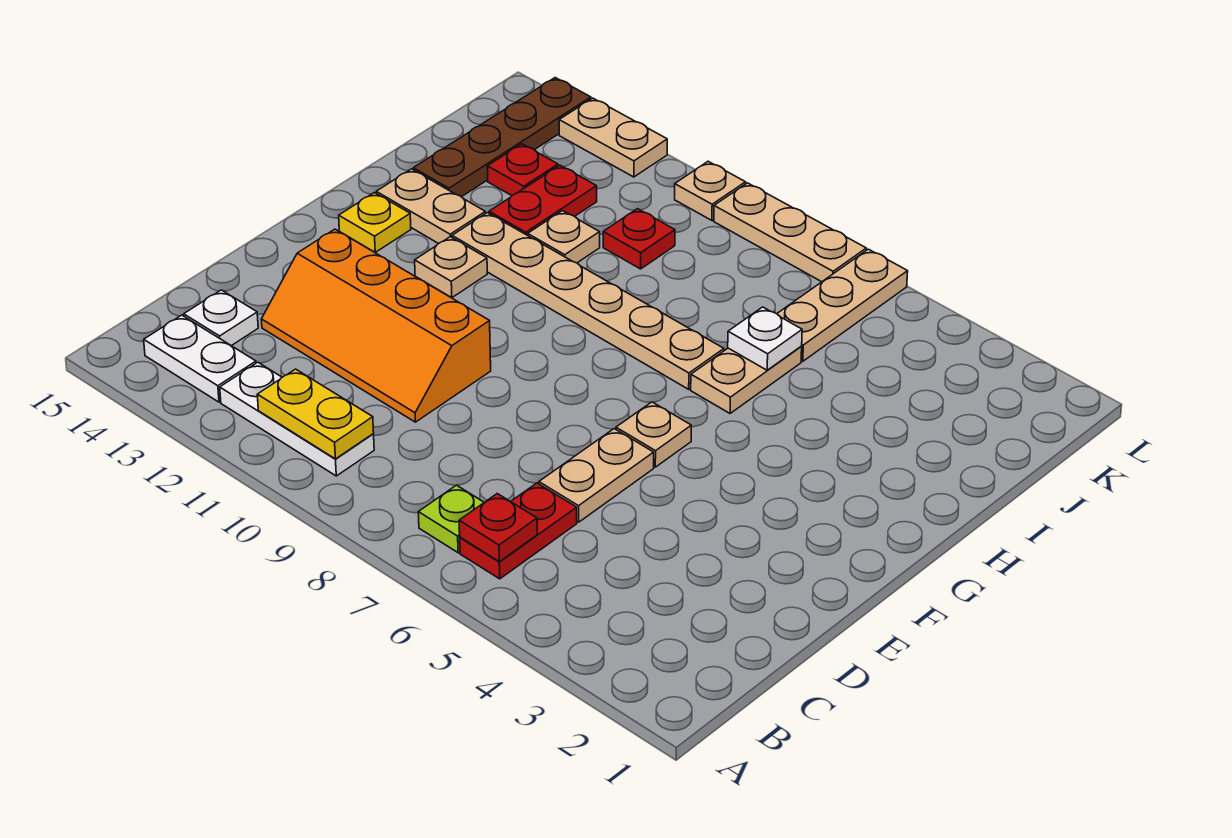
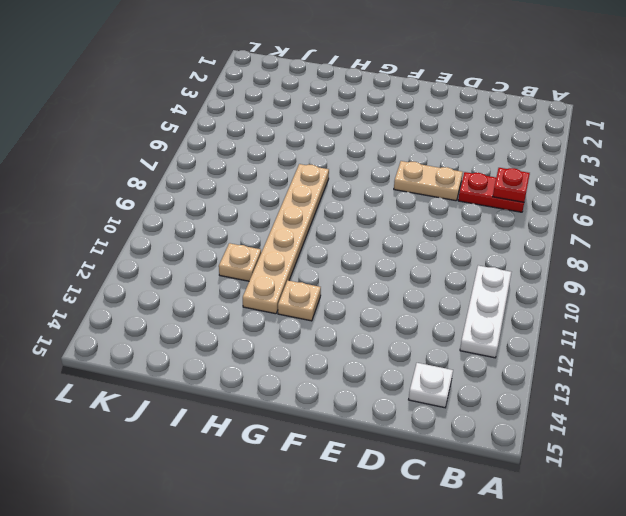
none -> lime plate B7 level 1
none -> white plate B13:B14 level 1
none -> orange slope D10:E13 level 1 top E

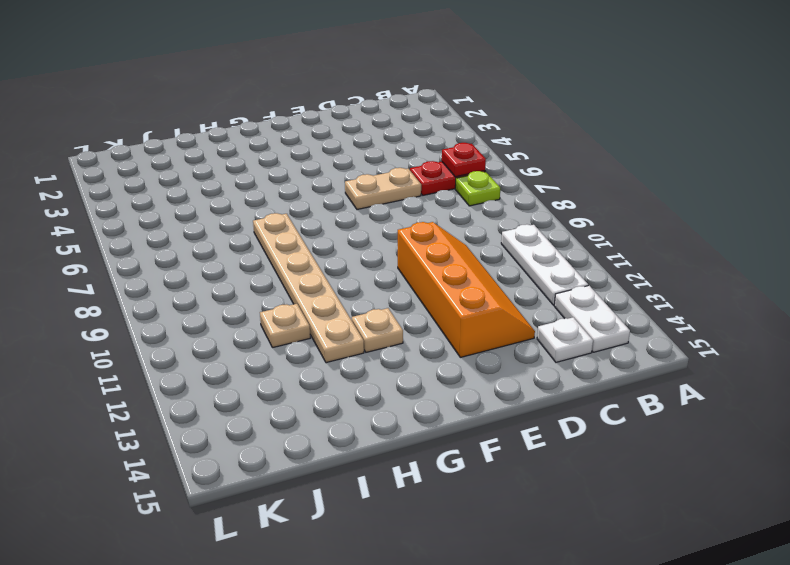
none -> tan plate F6 level 1
none -> yellow plate G14 level 1
none -> tan plate H6:I6 level 1

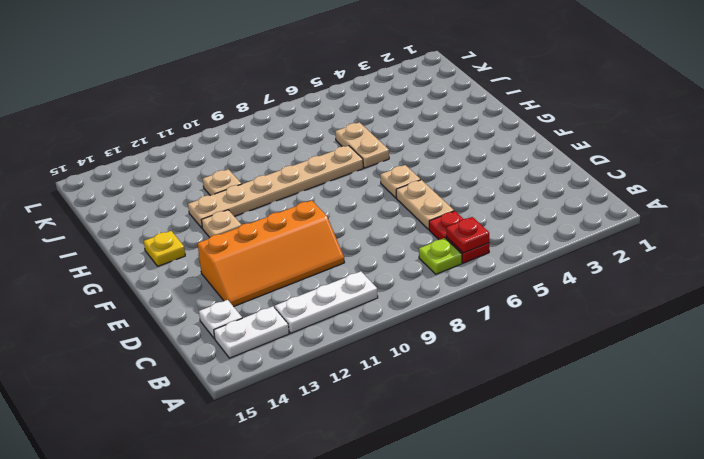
none -> tan plate H13:H14 level 1
none -> red plate I12:J12 level 1
none -> brown plate I14:L14 level 1

